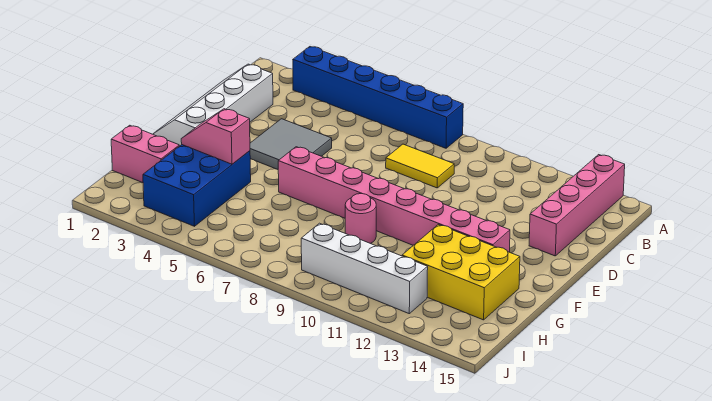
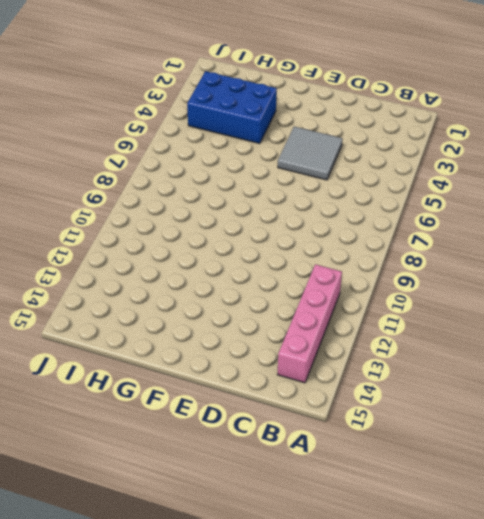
pink brick B11:B14 level 1 -> pink brick A14:D14 level 1
none -> blue brick A3:A8 level 1
none -> white slope C1:F2 level 1 top 2
none -> yellow tile C8:C9 level 1

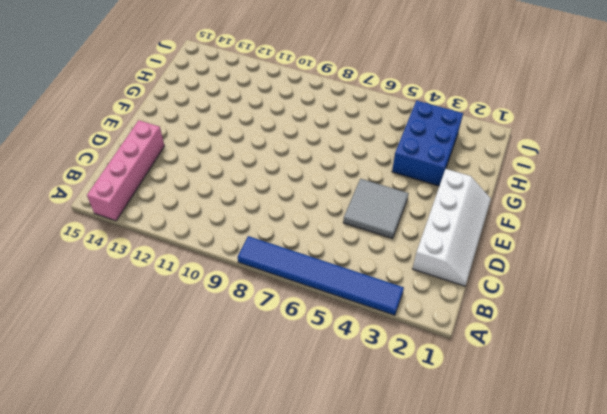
blue tile A3:A8 level 1 -> blue brick A3:A8 level 1
none -> yellow tile C8:C9 level 1
none -> pink brick F6:F13 level 1
none -> pink round brick G9 level 1

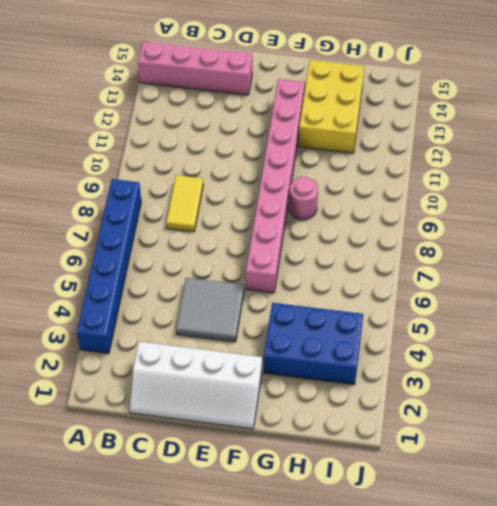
none -> pink brick H1:H2 level 1
none -> white brick I9:I12 level 1
none -> pink slope G3:G4 level 2 top 4

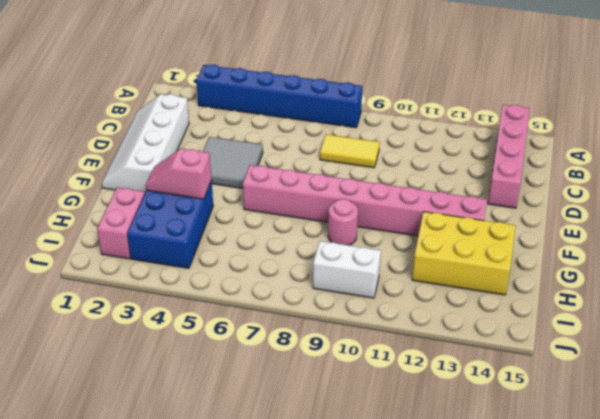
pink brick H2:I2 level 1 -> pink brick H1:H2 level 1
white brick I9:I10 level 1 -> white brick I9:I12 level 1

